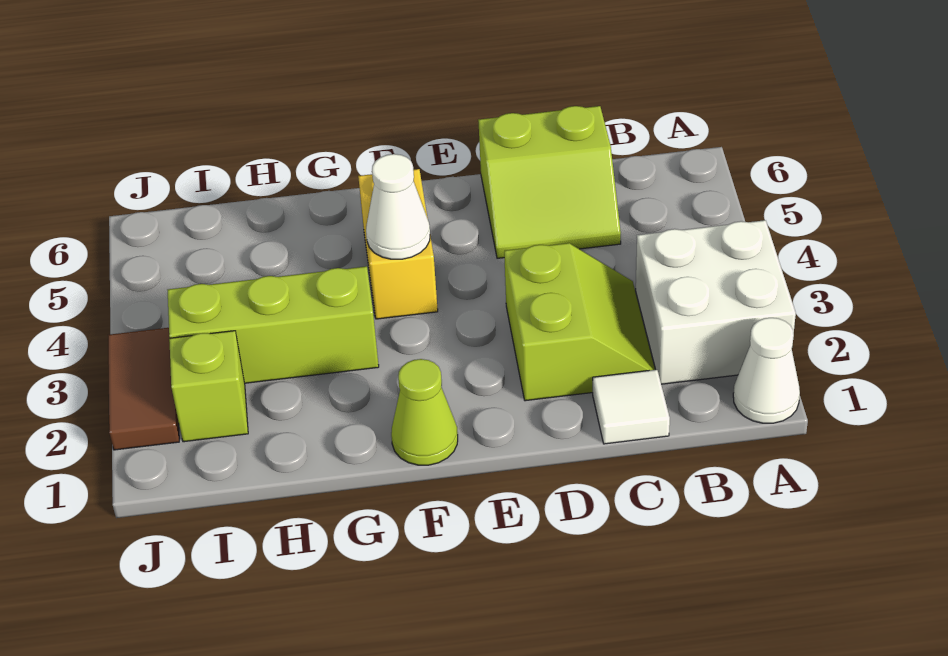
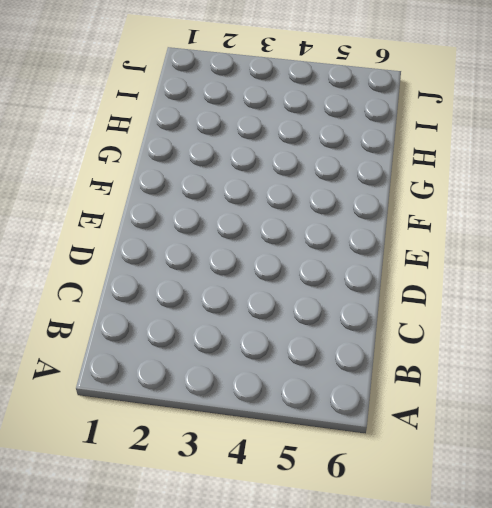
none -> white cone A1 level 1
none -> white brick A2:B3 level 1

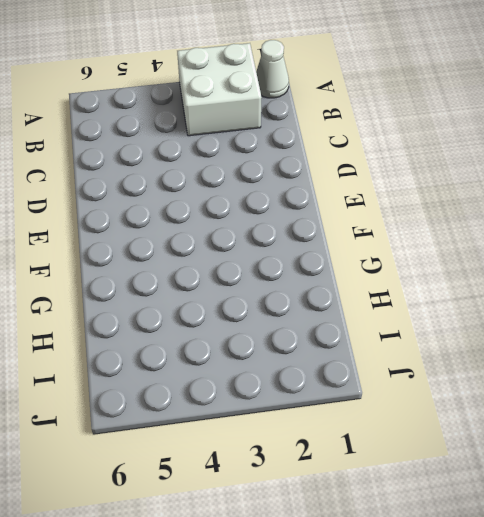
none -> white tile C1 level 1
none -> lime slope C2:D3 level 1 top D

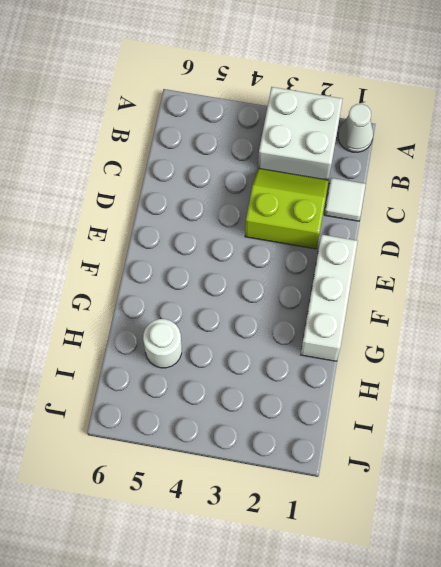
white brick E1:G1 level 1 -> lime cone F1 level 1
white round brick H5 level 1 -> none
none -> lime slope C5:D6 level 1 top 6
none -> yellow brick F4:F5 level 1

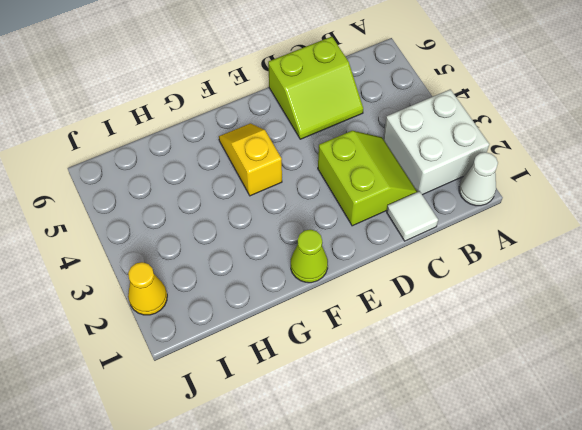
yellow slope F4:F5 level 1 top 4 -> yellow brick F4:F5 level 1
yellow cone J2 level 1 -> brown tile J2:J3 level 1
none -> lime brick G3:I3 level 1
none -> lime brick I2 level 1

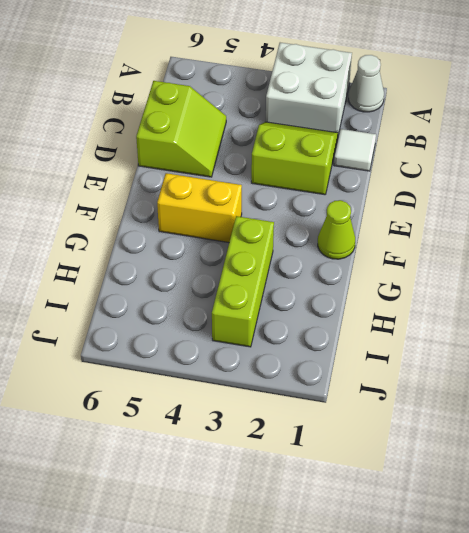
none -> lime brick I2 level 1
none -> brown tile J2:J3 level 1

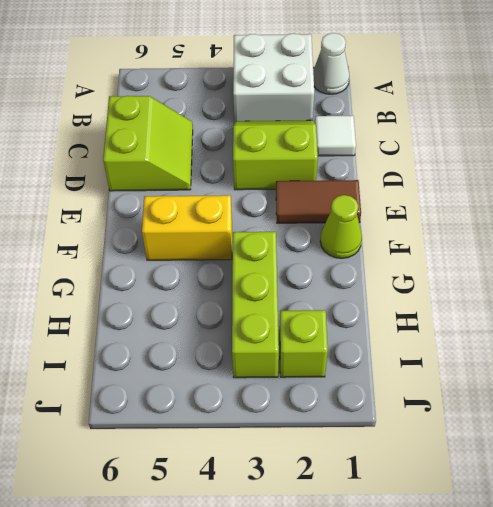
brown tile E1:E2 level 1 -> brown tile J2:J3 level 1
none -> white cone F4 level 2

